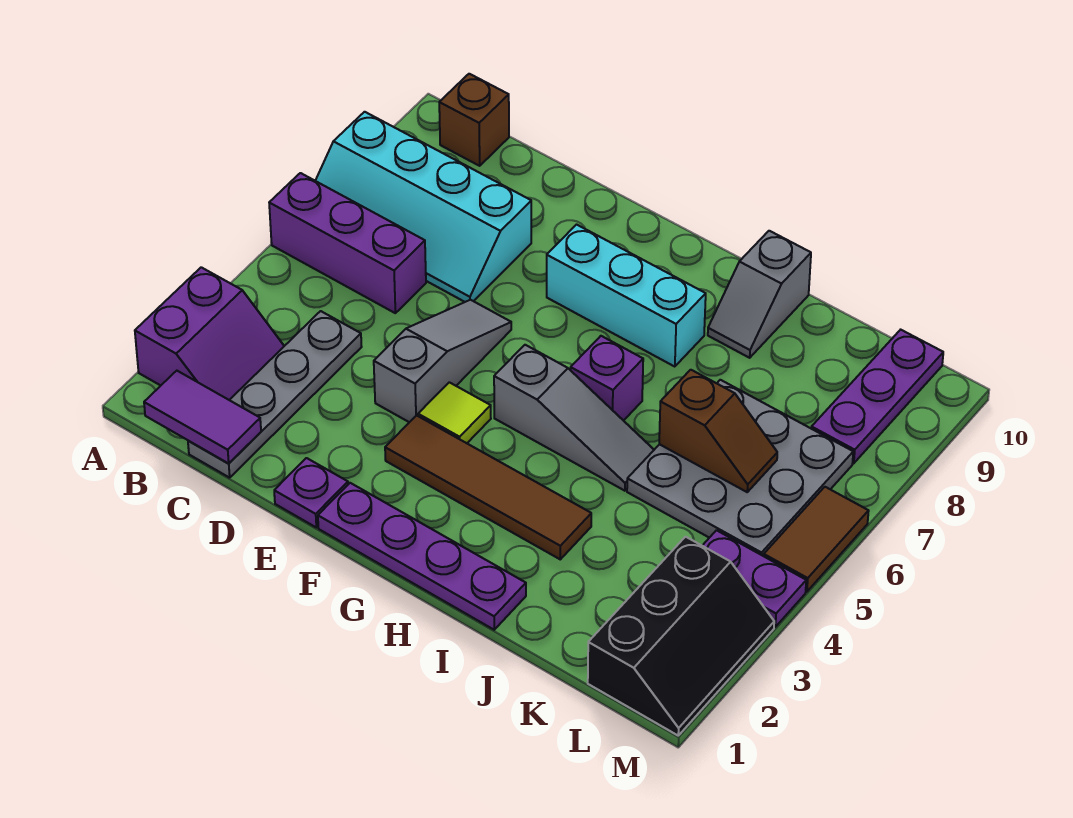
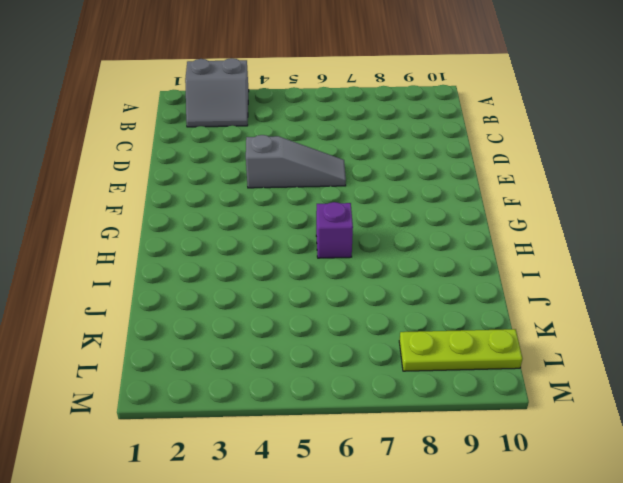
grey slope A2:B3 level 1 top A -> purple slope A2:B3 level 1 top A
lime plate L8:L10 level 1 -> purple plate L8:L10 level 1
none -> purple brick A6:C6 level 1
none -> cyan slope A7:D8 level 1 top 8
none -> brown brick B10 level 1

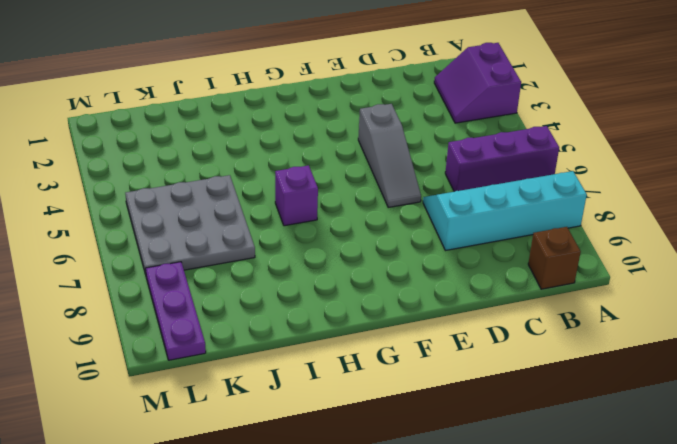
none -> grey plate C1:C4 level 1
none -> purple plate E1 level 1
none -> purple plate F1:I1 level 1

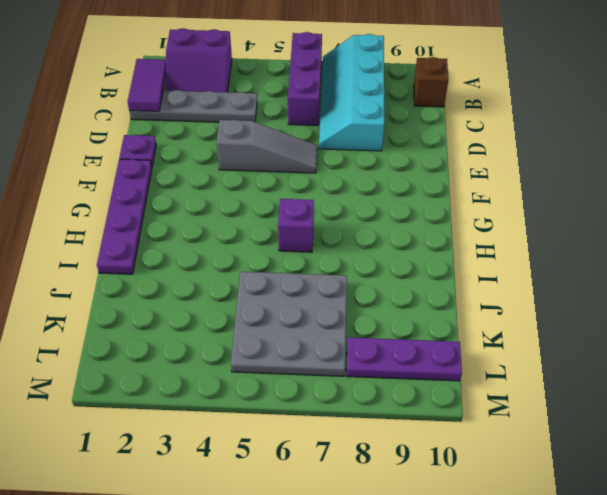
none -> brown tile F3:I3 level 1
none -> lime tile F4 level 1
none -> cyan brick F8:H8 level 1

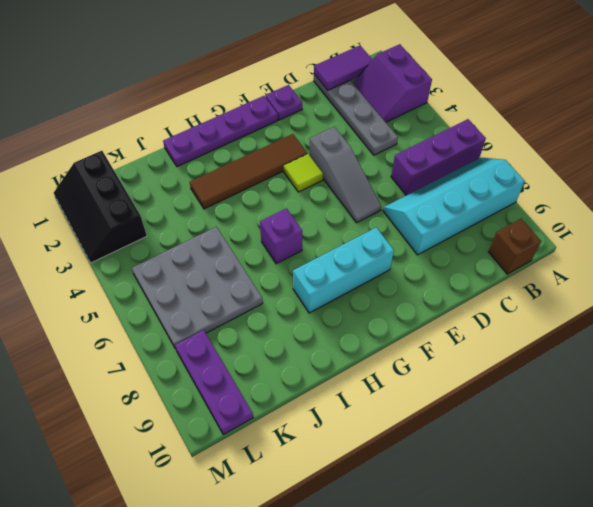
none -> grey slope G5:I5 level 1 top G
none -> grey slope I9:I10 level 1 top 10
none -> purple plate L4:M4 level 1

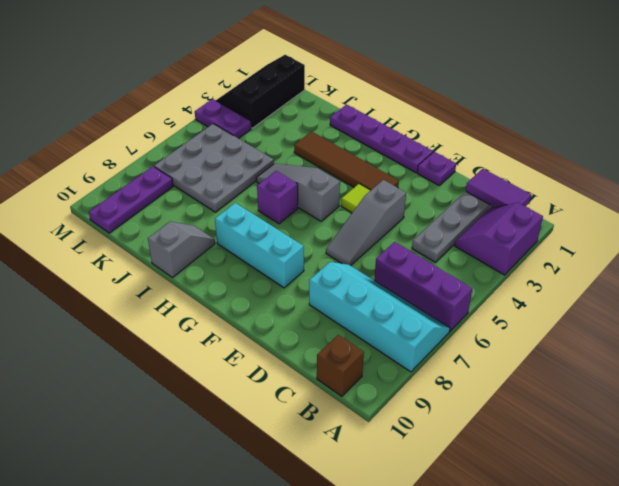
none -> brown tile M5:M6 level 1
none -> brown slope J6:K6 level 2 top J

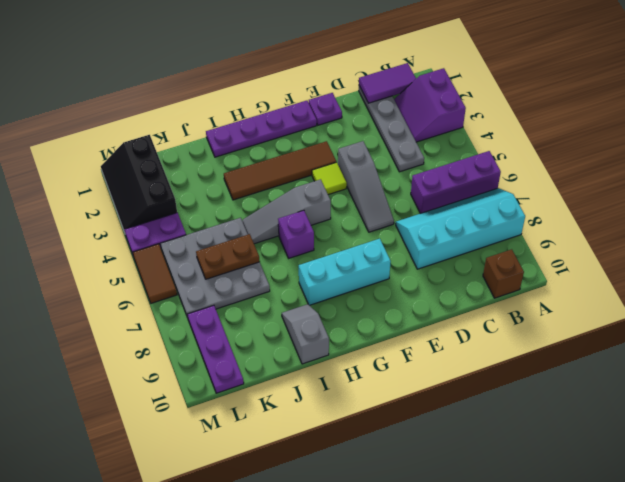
brown plate J6:K6 level 2 -> brown slope J6:K6 level 2 top J

